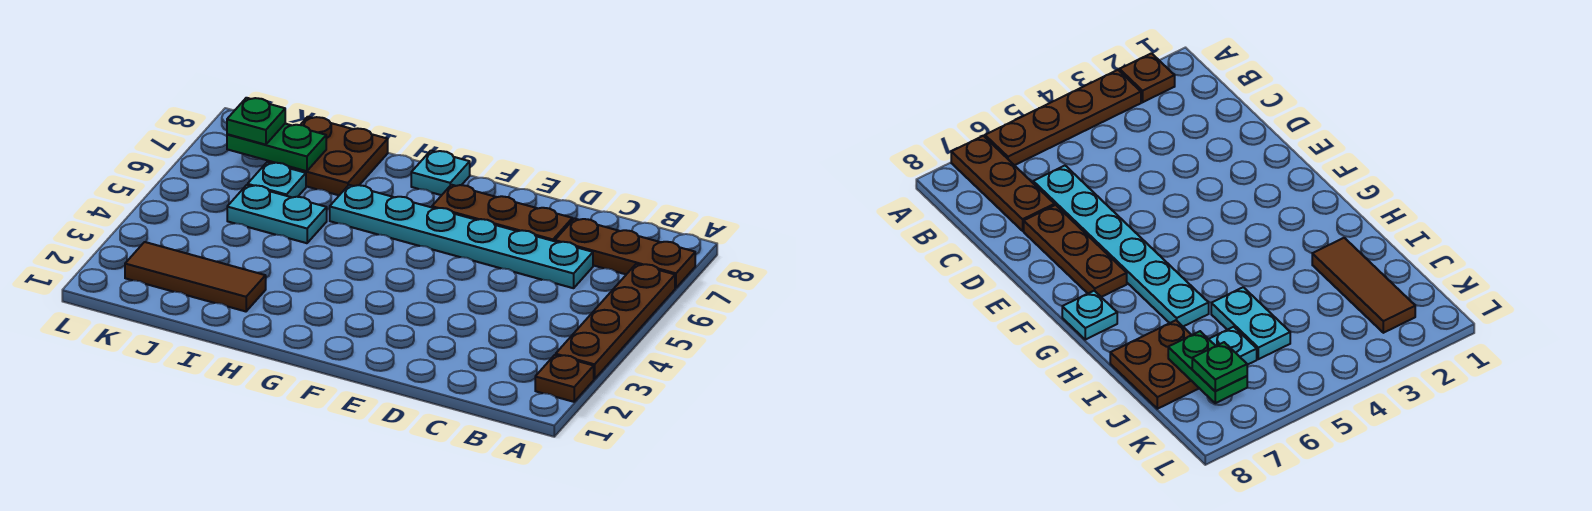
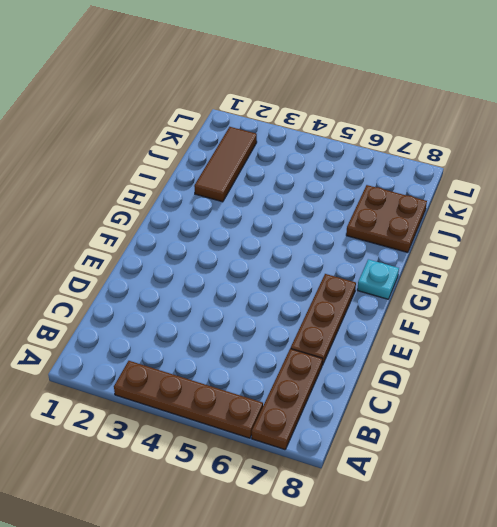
none -> brown plate A2 level 1
none -> cyan plate C6:H6 level 1
none -> cyan plate I5:J5 level 1

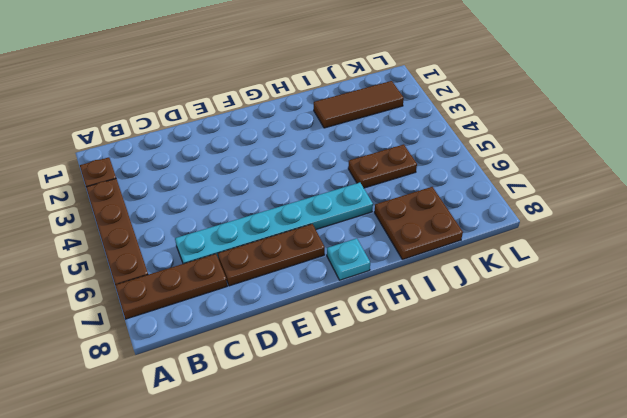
brown plate I5:J5 level 1 -> cyan plate I5:J5 level 1
none -> cyan plate J6 level 1
none -> green plate J7:K7 level 2
none -> green plate K7 level 3

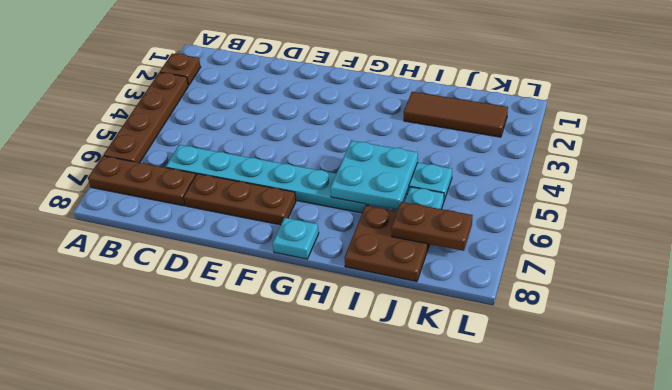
cyan plate H5:I6 level 2 -> none
brown plate J7:K7 level 2 -> green plate J7:K7 level 2
none -> green plate K7 level 3

